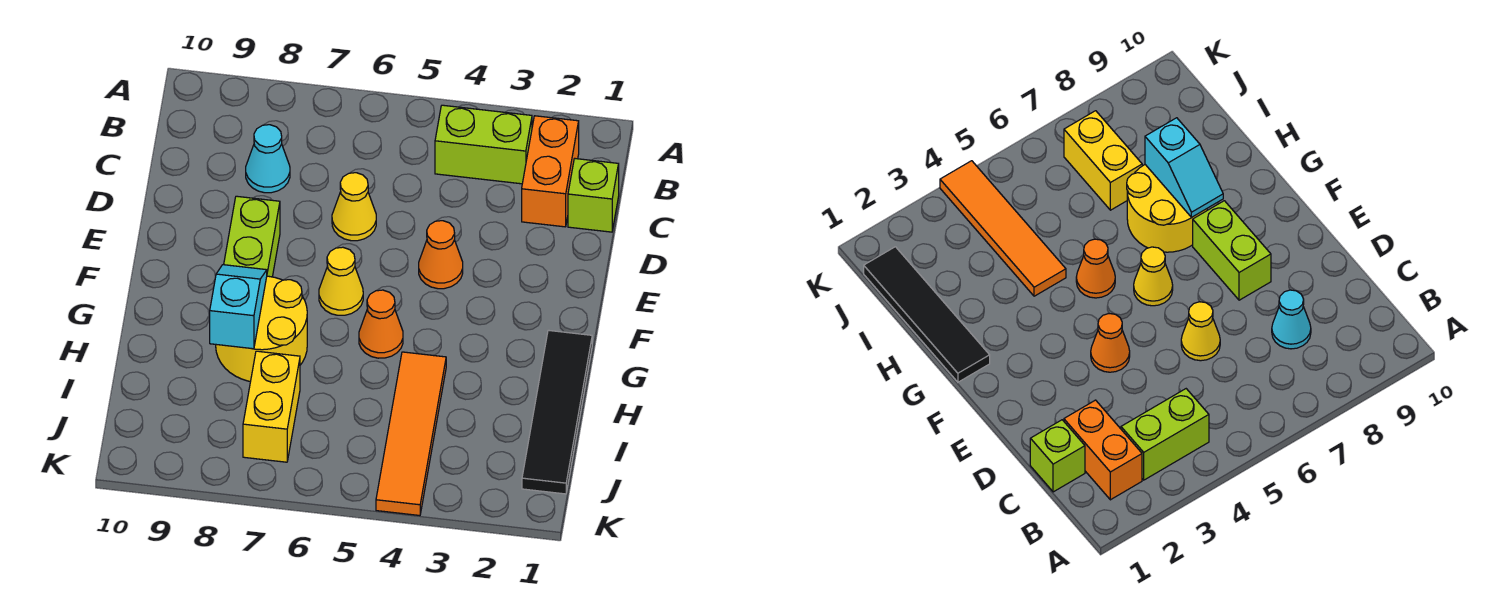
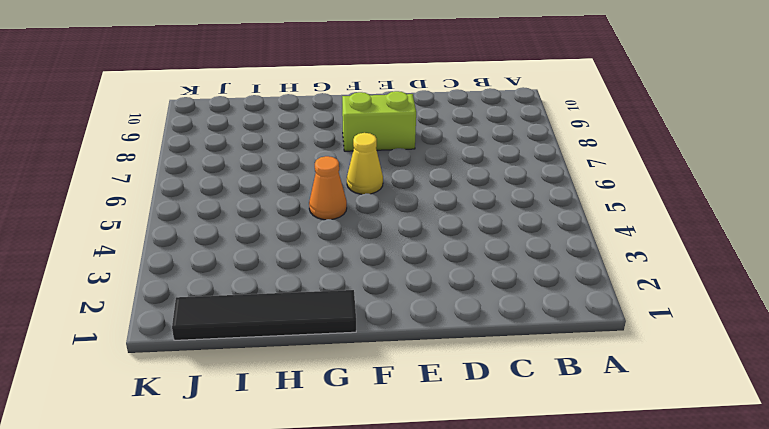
none -> orange brick B2:C2 level 1
none -> lime brick B3:B4 level 1
none -> lime brick C1 level 1

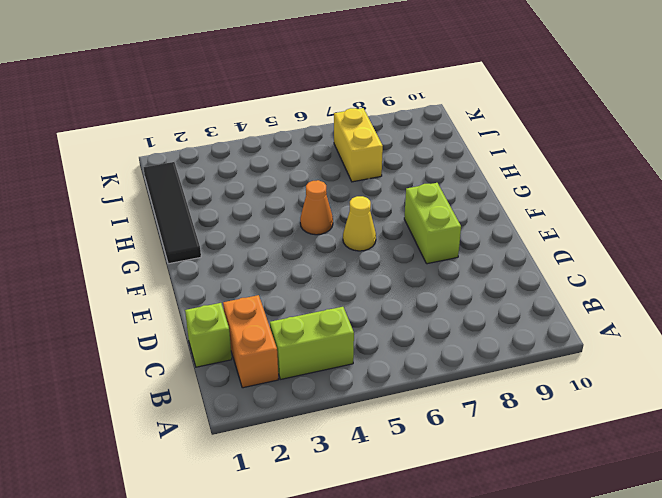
none -> cyan cone C8 level 1
none -> yellow cone D6 level 1
none -> orange cone E4 level 1

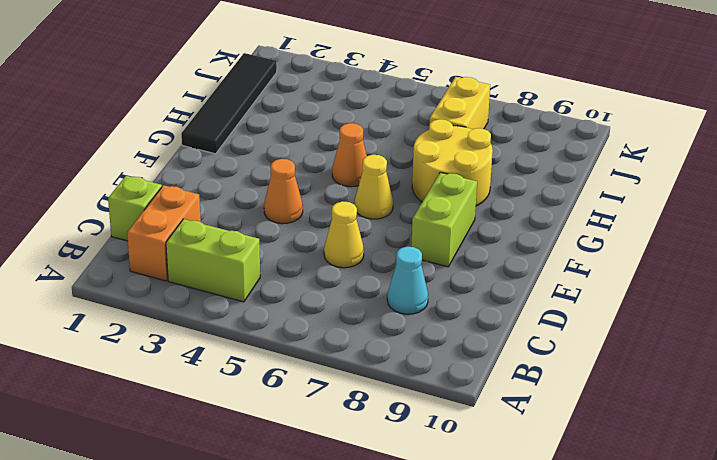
none -> orange tile H4:K4 level 1
none -> cyan slope G8:H8 level 2 top H

